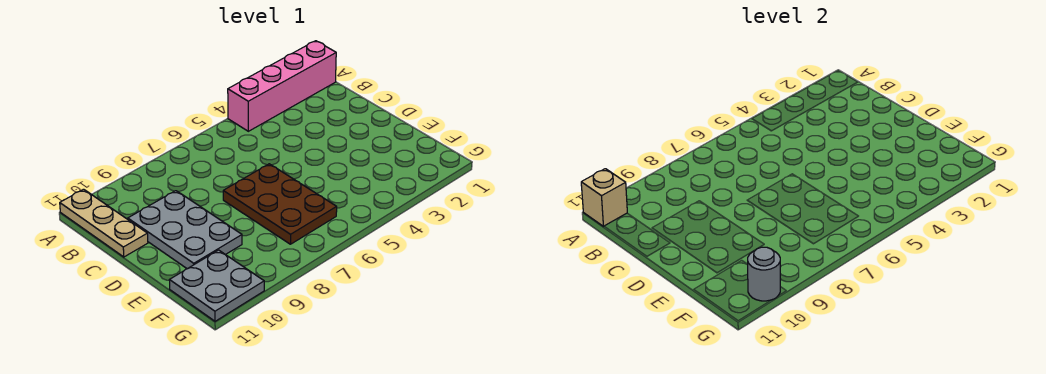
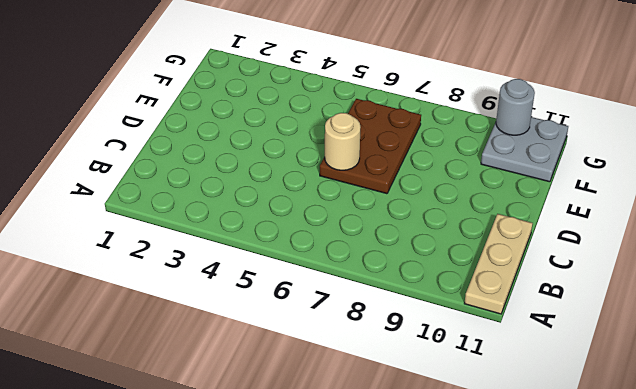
tan round brick D6 level 2 -> none
none -> pink brick A1:A4 level 1
none -> grey plate C9:E10 level 1

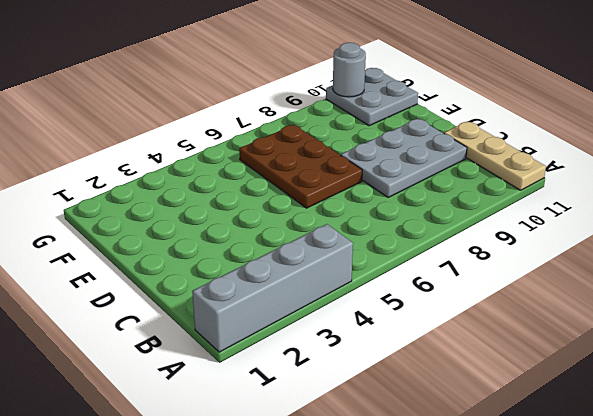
grey brick A1:A4 level 1 -> pink brick A1:A4 level 1
grey plate C8:D10 level 1 -> grey plate C9:E10 level 1
none -> tan brick A11 level 2

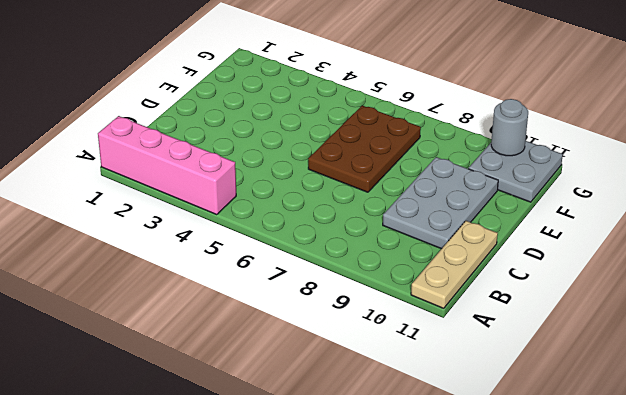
none -> tan brick A11 level 2

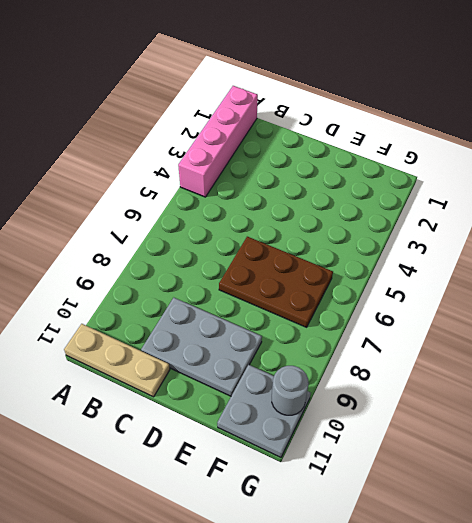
none -> tan brick A11 level 2

